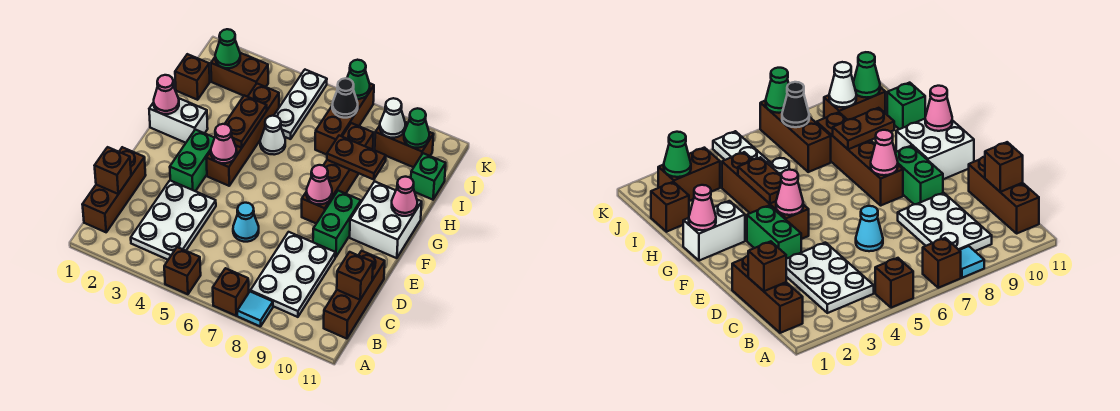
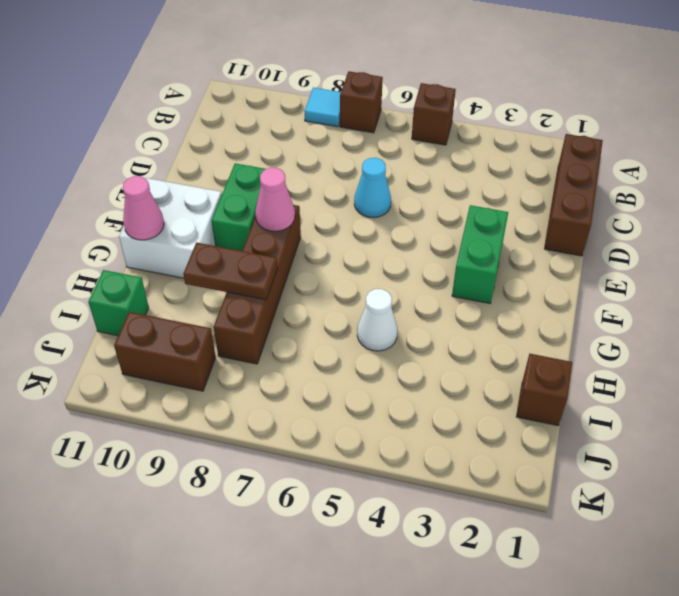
none -> white plate B3:D4 level 1
none -> white plate B8:D9 level 1
none -> brown brick B11:D11 level 1
none -> brown brick F4:I4 level 1

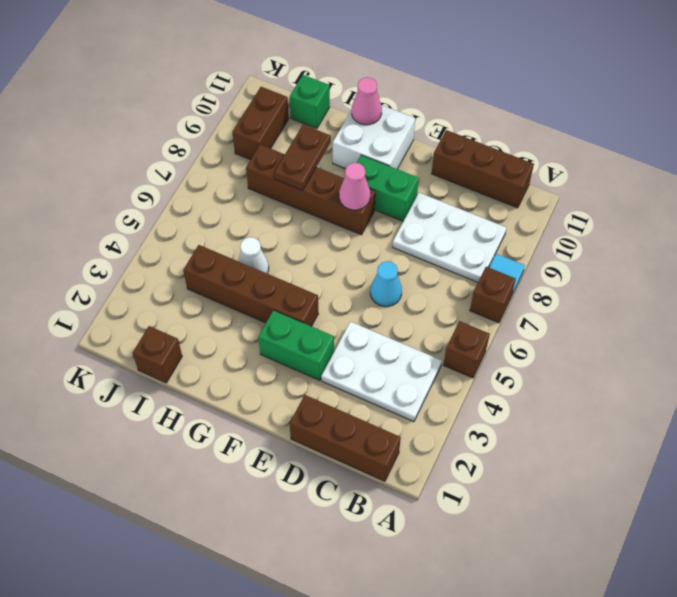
none -> white brick G1:G2 level 1
none -> white plate I5:K5 level 1
none -> brown brick I7:K7 level 1
none -> brown brick J2:J3 level 1

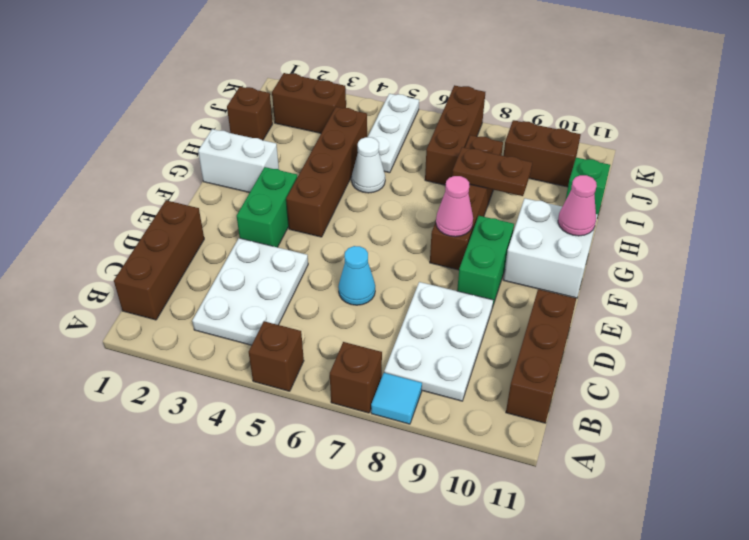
none -> brown brick C1 level 2
none -> brown brick C11 level 2
none -> pink cone F4 level 2
none -> pink cone G1 level 2

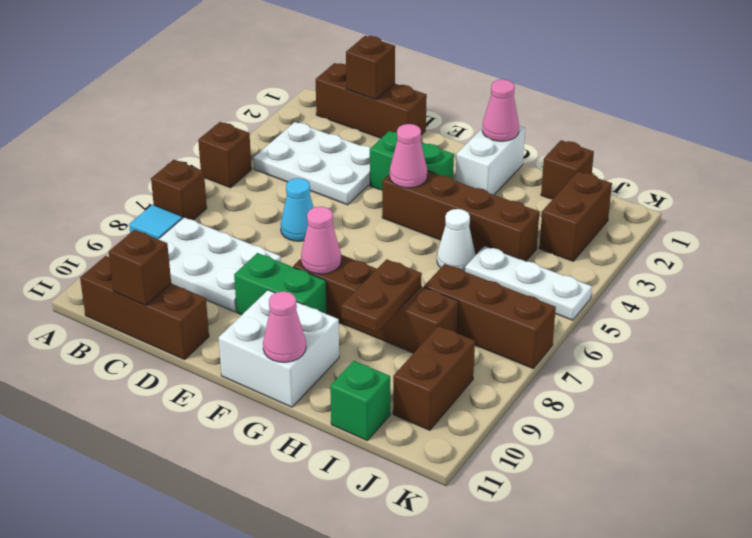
none -> brown plate G4:H4 level 2
none -> green cone J2 level 2
none -> black cone J7 level 2
none -> white cone J9 level 2

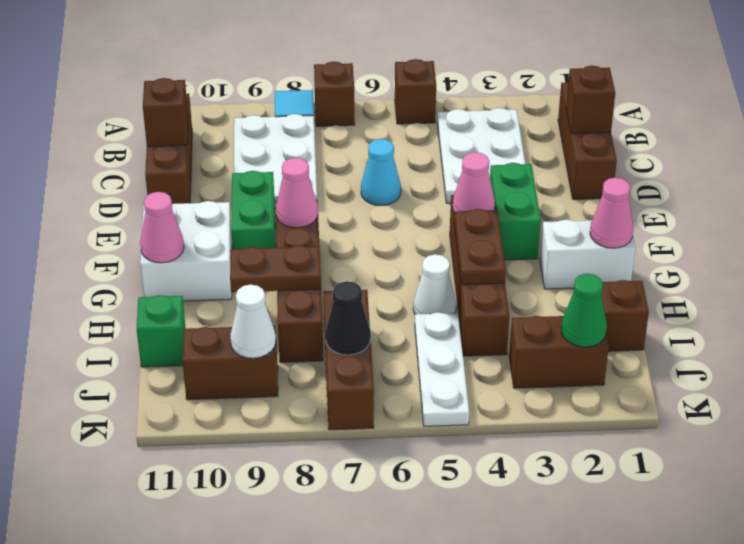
none -> green cone J10 level 2
none -> green cone K7 level 2

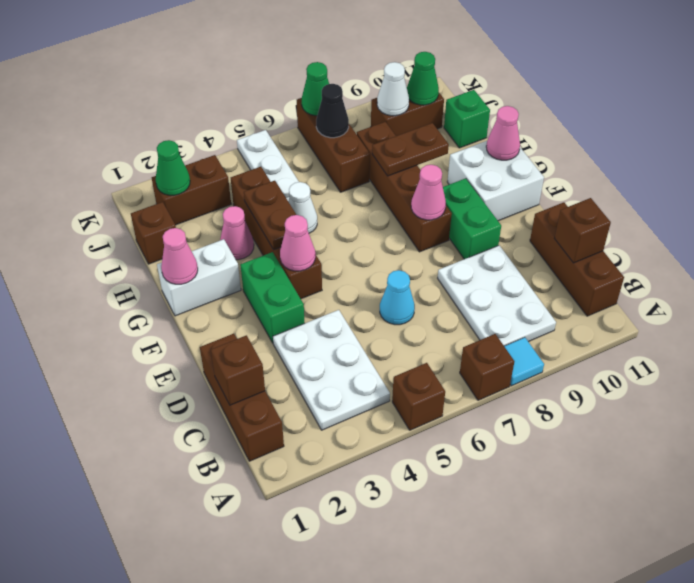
pink cone H3 level 1 -> none

